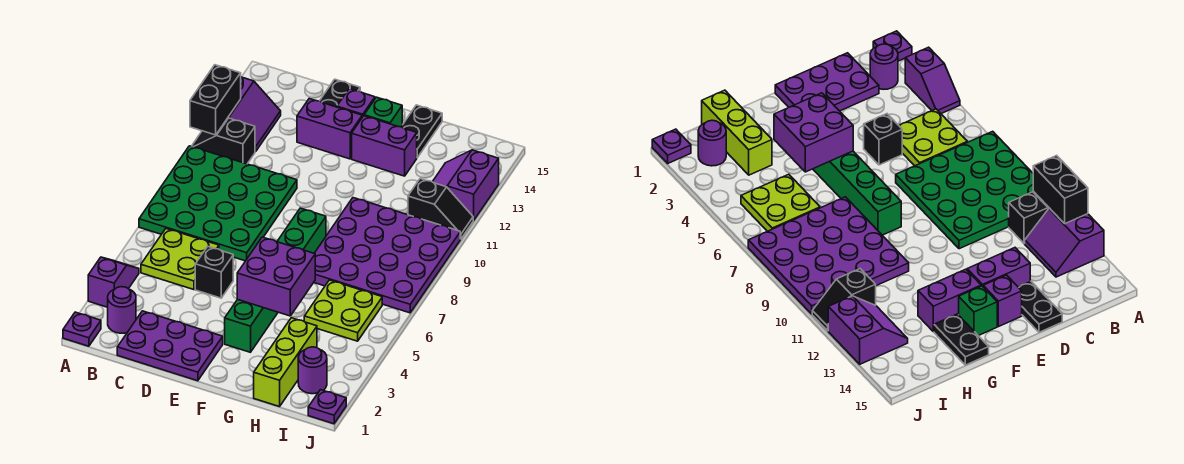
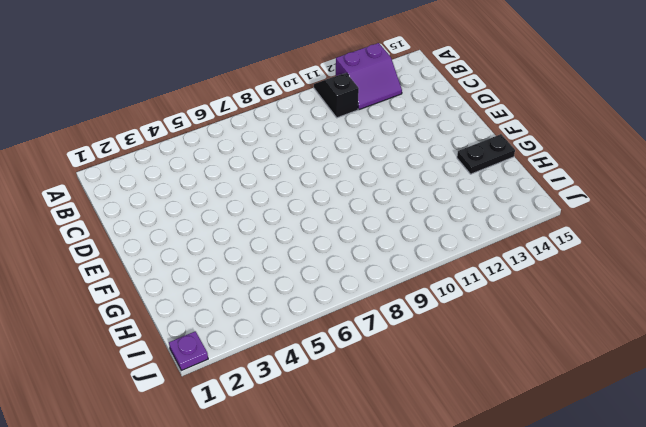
none -> purple plate A1 level 1
none -> purple slope A3:A4 level 1 top 3
none -> green plate A7:D10 level 1

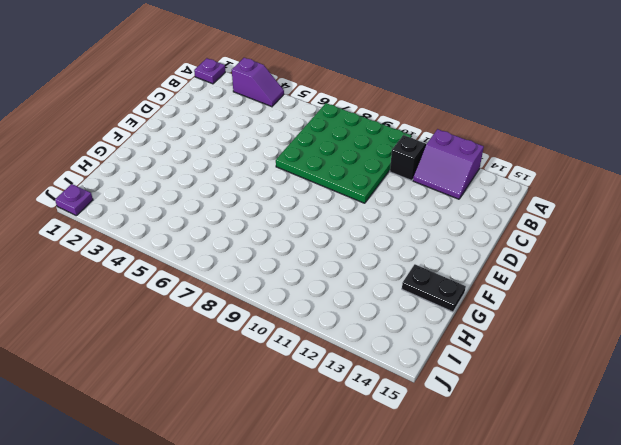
none -> purple round brick B2 level 1
none -> lime plate B5:C6 level 1
none -> purple plate C1:E2 level 1

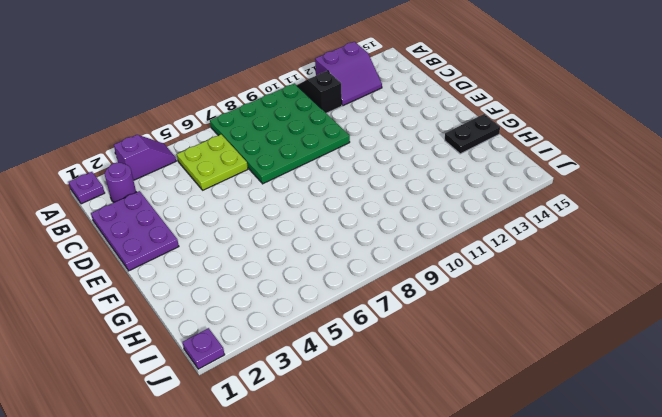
none -> black brick D5 level 1
none -> purple brick D13:E13 level 1
none -> black plate D14:D15 level 1

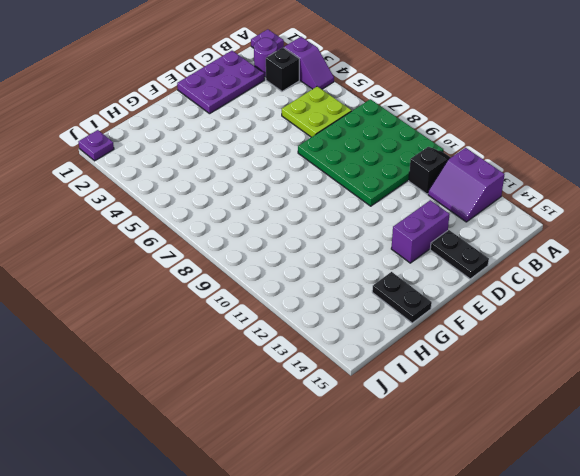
black brick B3 level 1 -> black brick D5 level 1
none -> purple brick E14 level 1
none -> green brick F3:F8 level 1
none -> purple brick F13:G13 level 1

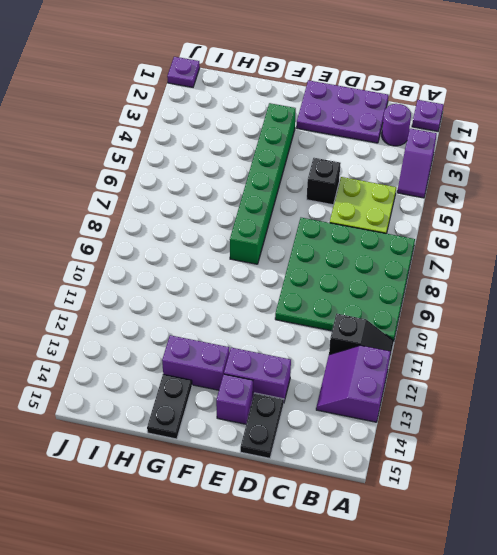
none -> green brick F14 level 1
none -> purple plate G7:J10 level 1
none -> lime brick H1:H3 level 1

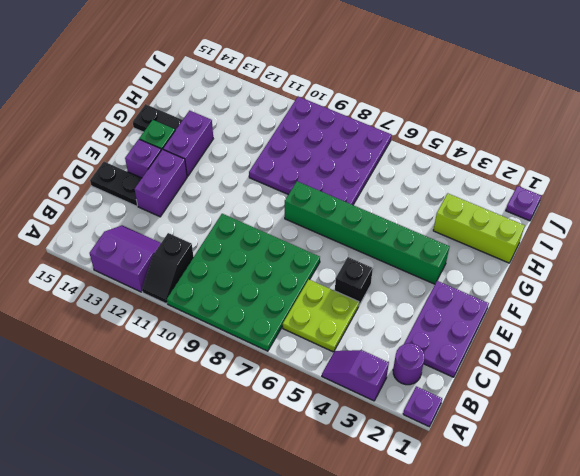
none -> lime plate H5:I6 level 1
none -> purple round brick I2 level 1
none -> black slope I11:J11 level 1 top I

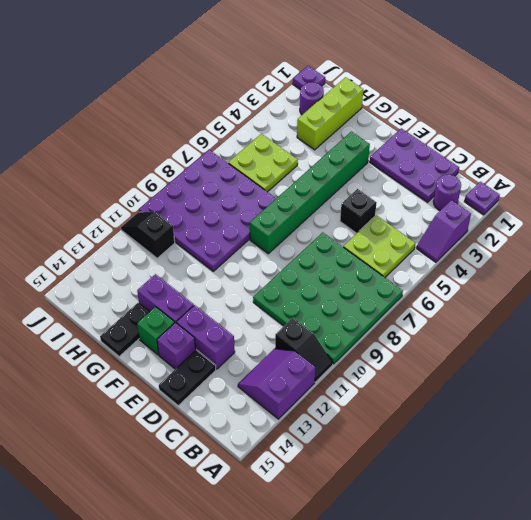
none -> purple slope I12:J13 level 1 top J
none -> black brick A11:A12 level 2
none -> purple brick F4:G5 level 2

